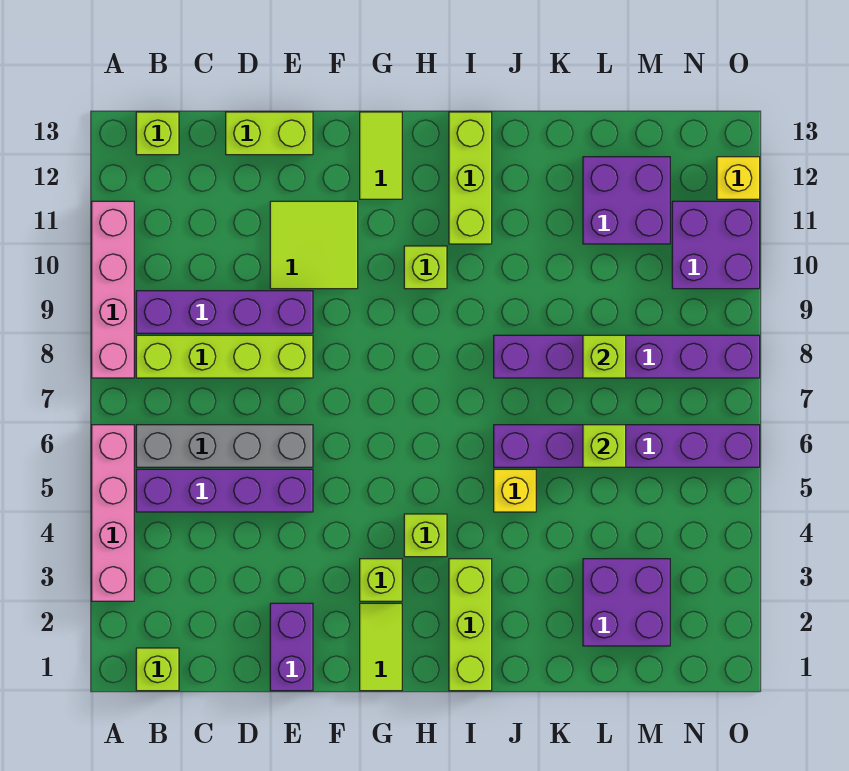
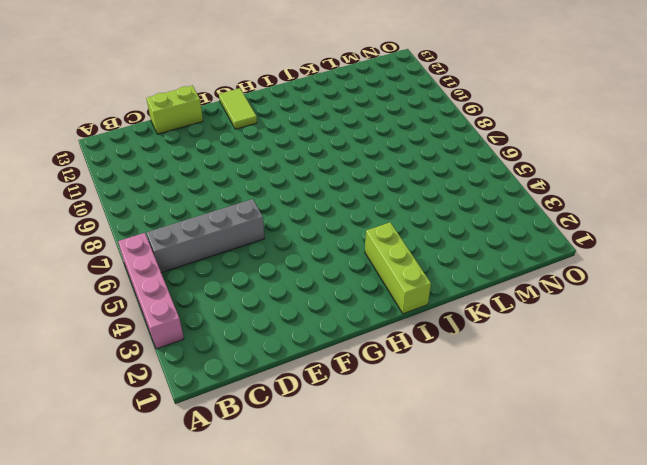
none -> pink brick A8:A11 level 1
none -> lime brick B1 level 1
none -> purple brick B5:E5 level 1

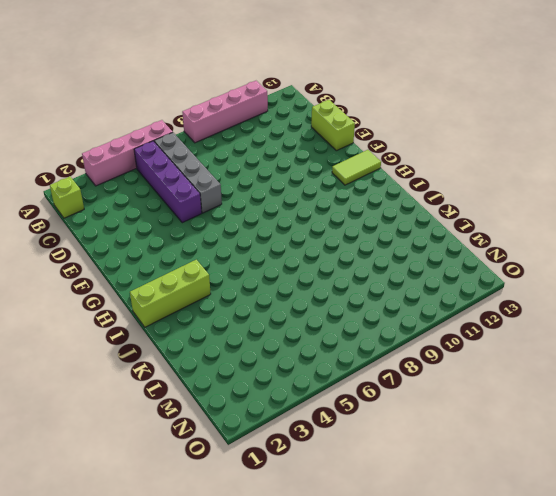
none -> lime brick B8:E8 level 1
none -> purple brick B9:E9 level 1
none -> lime brick B13 level 1

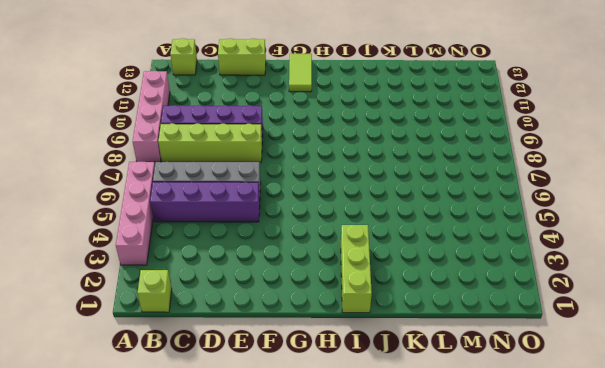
none -> purple brick E1:E2 level 1
none -> lime tile E10:F11 level 1
none -> lime tile G1:G2 level 1

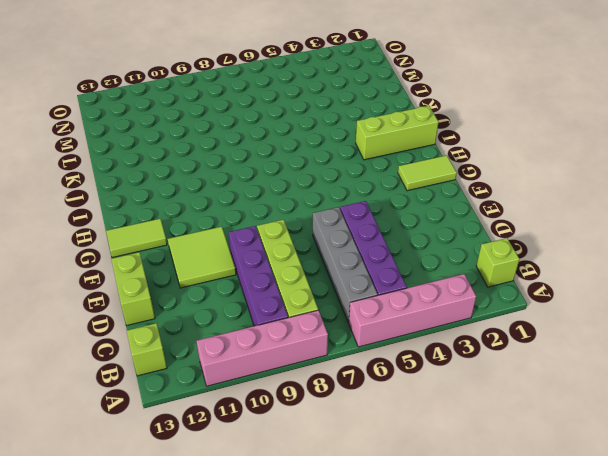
none -> purple brick E1:E2 level 1
none -> lime brick G3 level 1
none -> lime brick H4 level 1

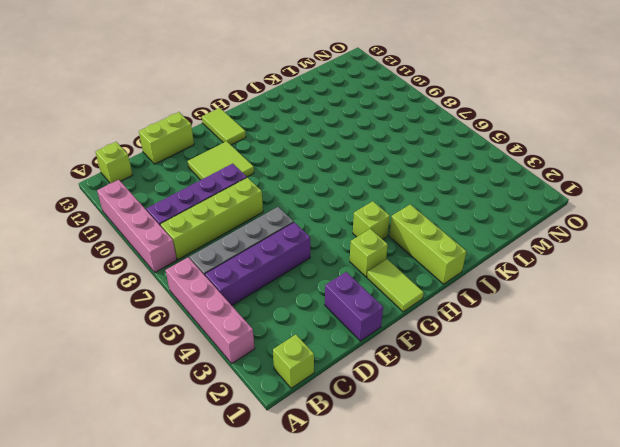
none -> lime brick H10 level 1
none -> lime brick I11:I13 level 1
none -> yellow brick J5 level 1

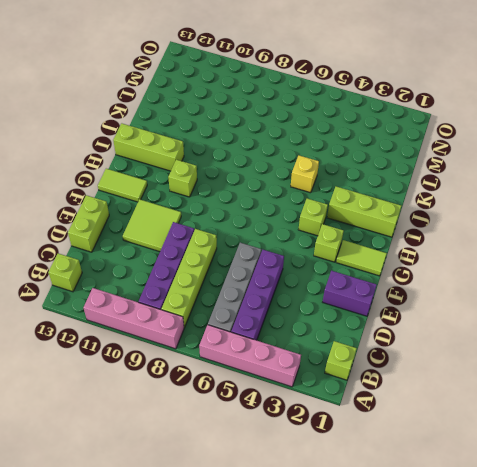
none -> purple brick J6:O6 level 1
none -> purple brick J8:O8 level 1
none -> purple brick L2:M3 level 1

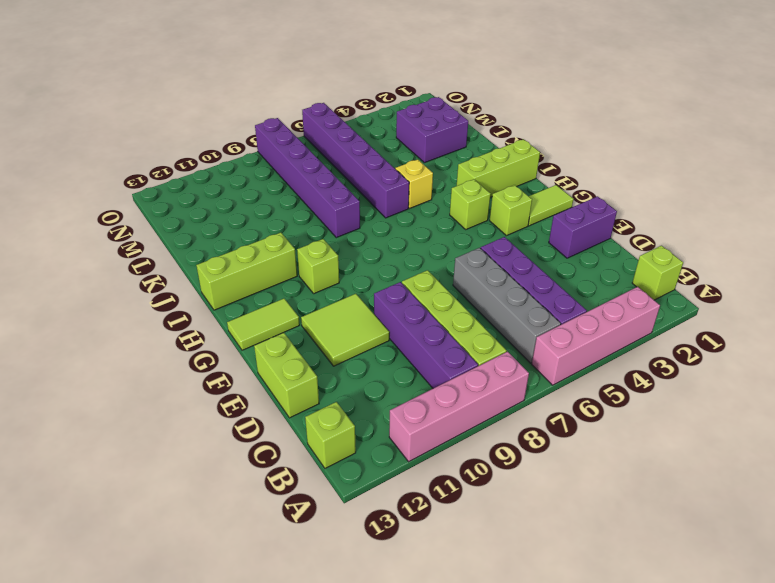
none -> purple brick L11:M12 level 1
none -> purple brick N10:O11 level 1
none -> yellow brick O12 level 1

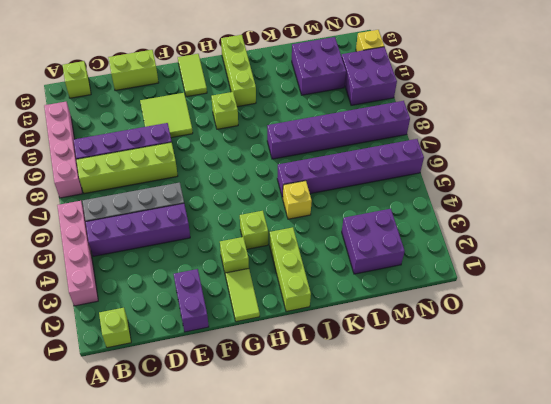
none -> lime brick L6 level 2
none -> lime brick L8 level 2

